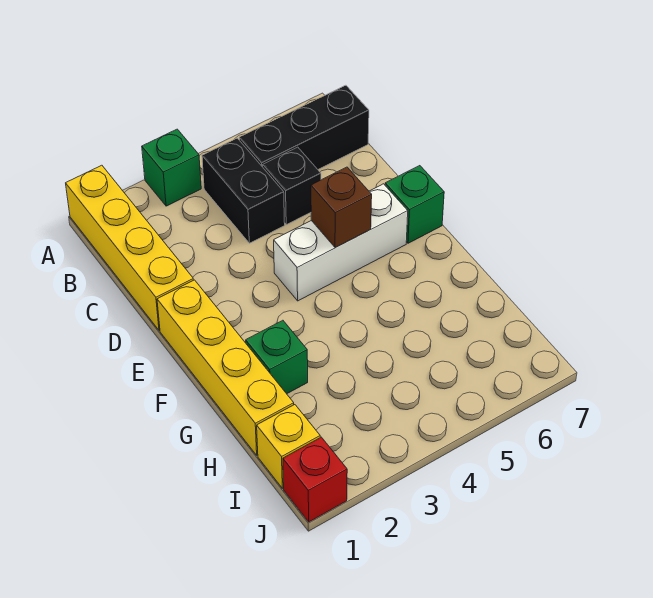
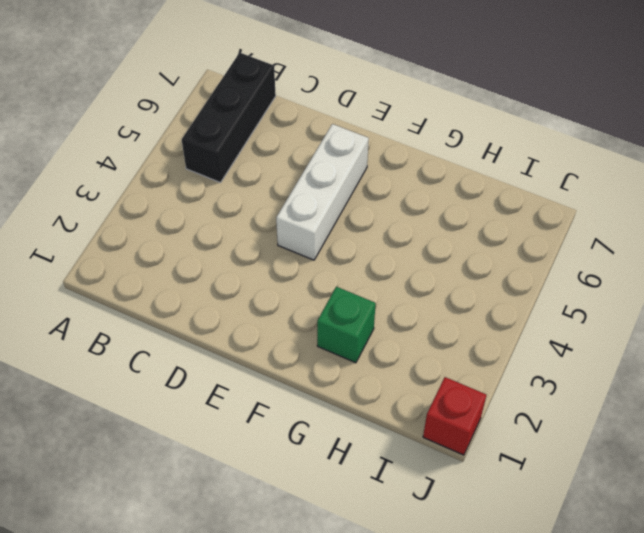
none -> yellow brick A1:D1 level 1
none -> green brick A3 level 1
none -> black brick B4:C4 level 1

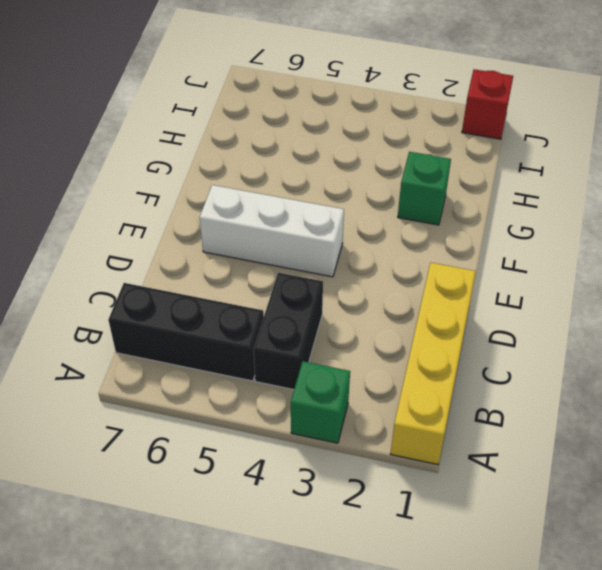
none -> black brick C5 level 1
none -> yellow brick E1:H1 level 1
none -> green brick E7 level 1

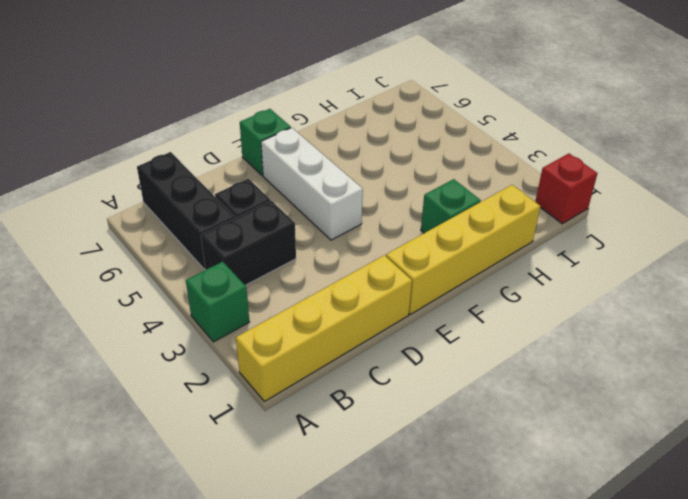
none -> yellow brick I1 level 1
none -> brown brick E5 level 2

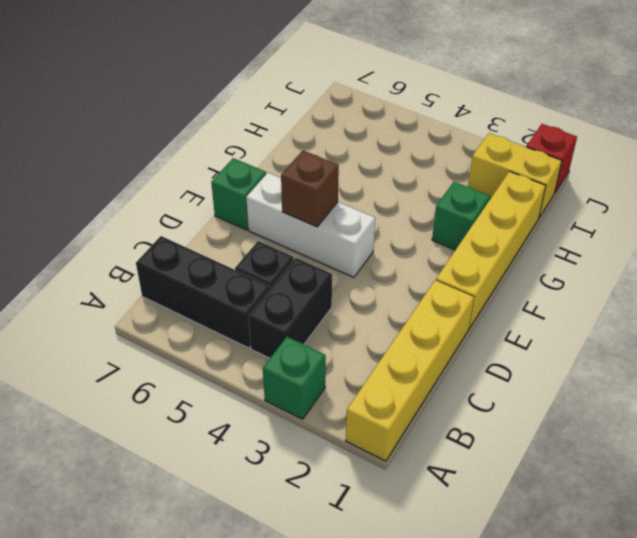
yellow brick I1:I2 level 1 -> yellow brick I1 level 1

